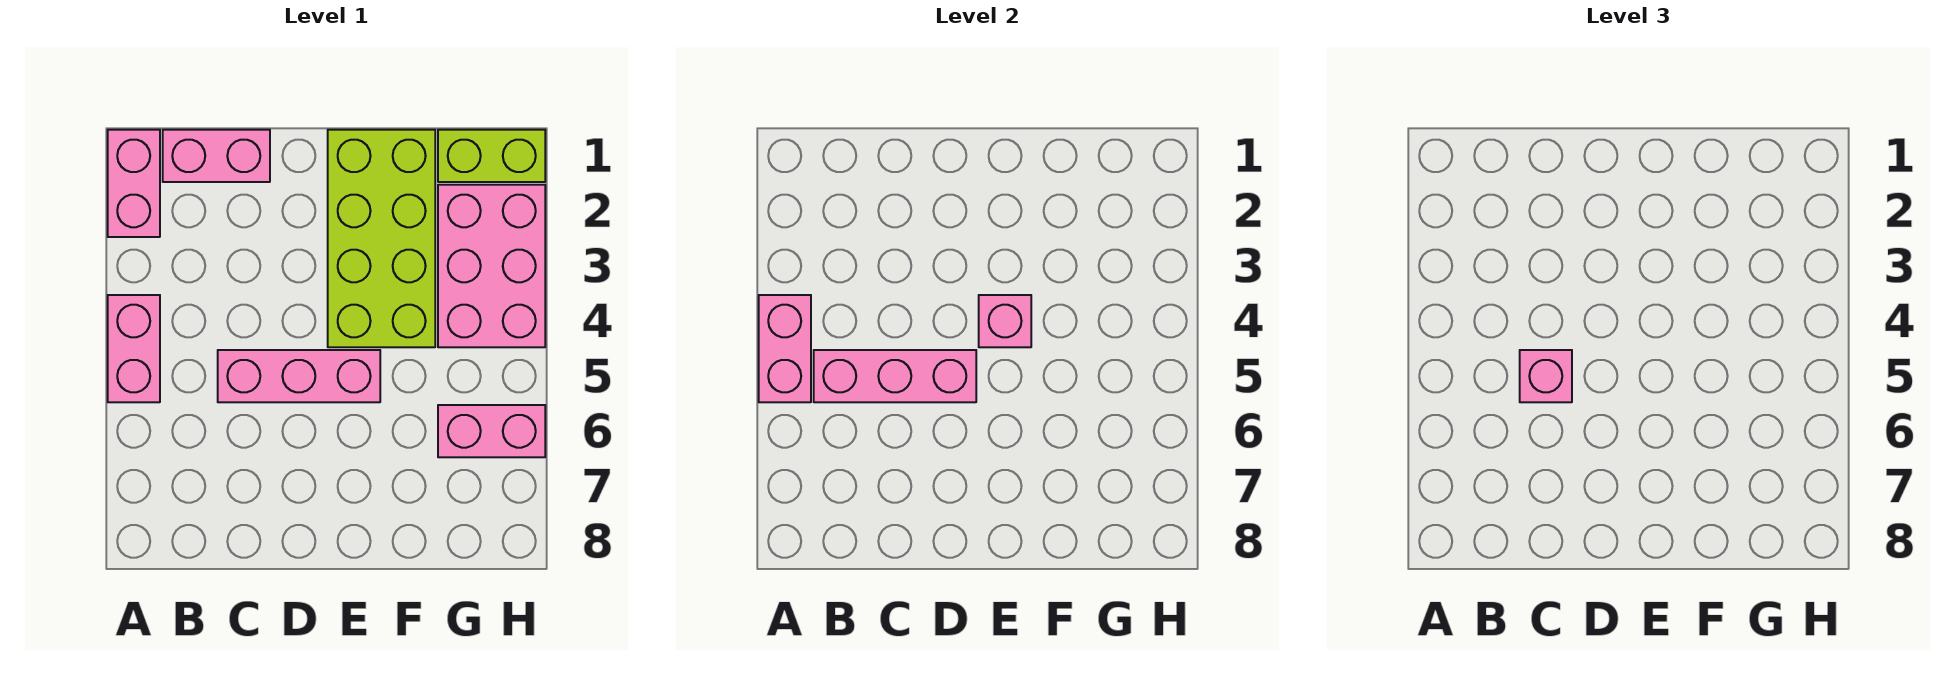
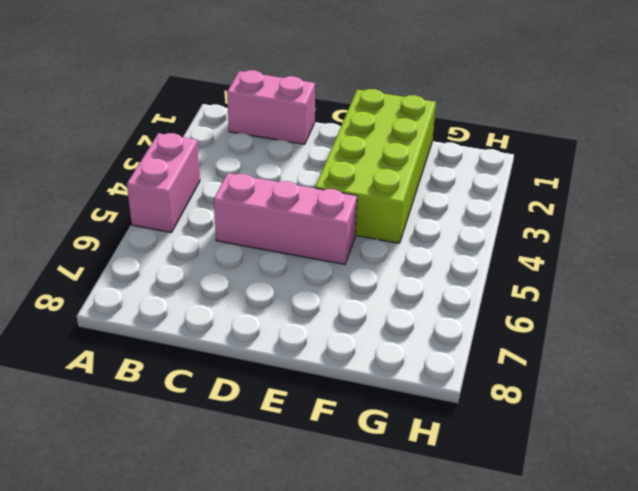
none -> pink brick A1:A2 level 1
none -> lime brick G1:H1 level 1
none -> pink brick G2:H4 level 1

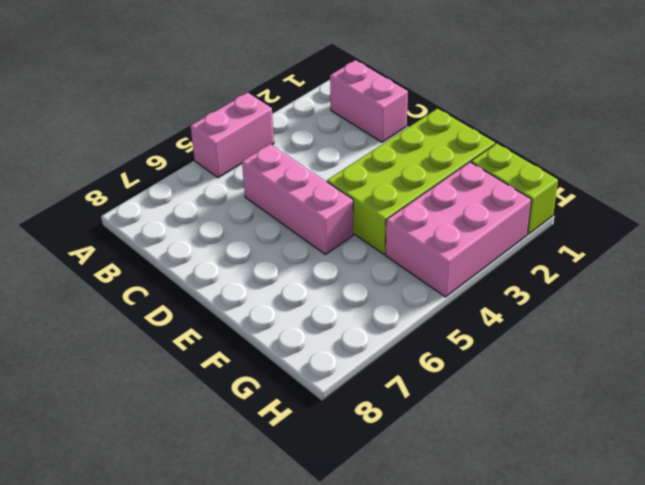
none -> pink brick A1:A2 level 1
none -> pink brick G6:H6 level 1
none -> pink brick A4:A5 level 2

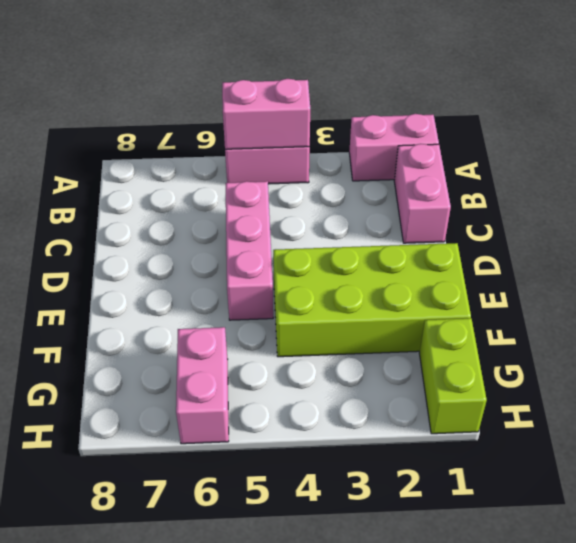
none -> pink brick G2:H4 level 1
none -> pink brick B5:D5 level 2
none -> pink brick E4 level 2

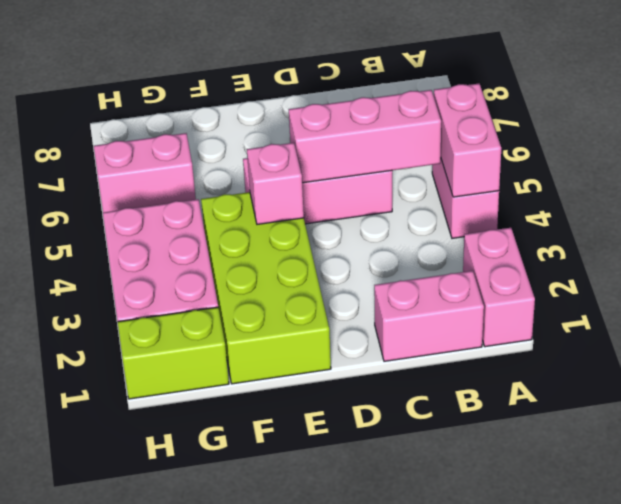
none -> pink brick C5 level 3

